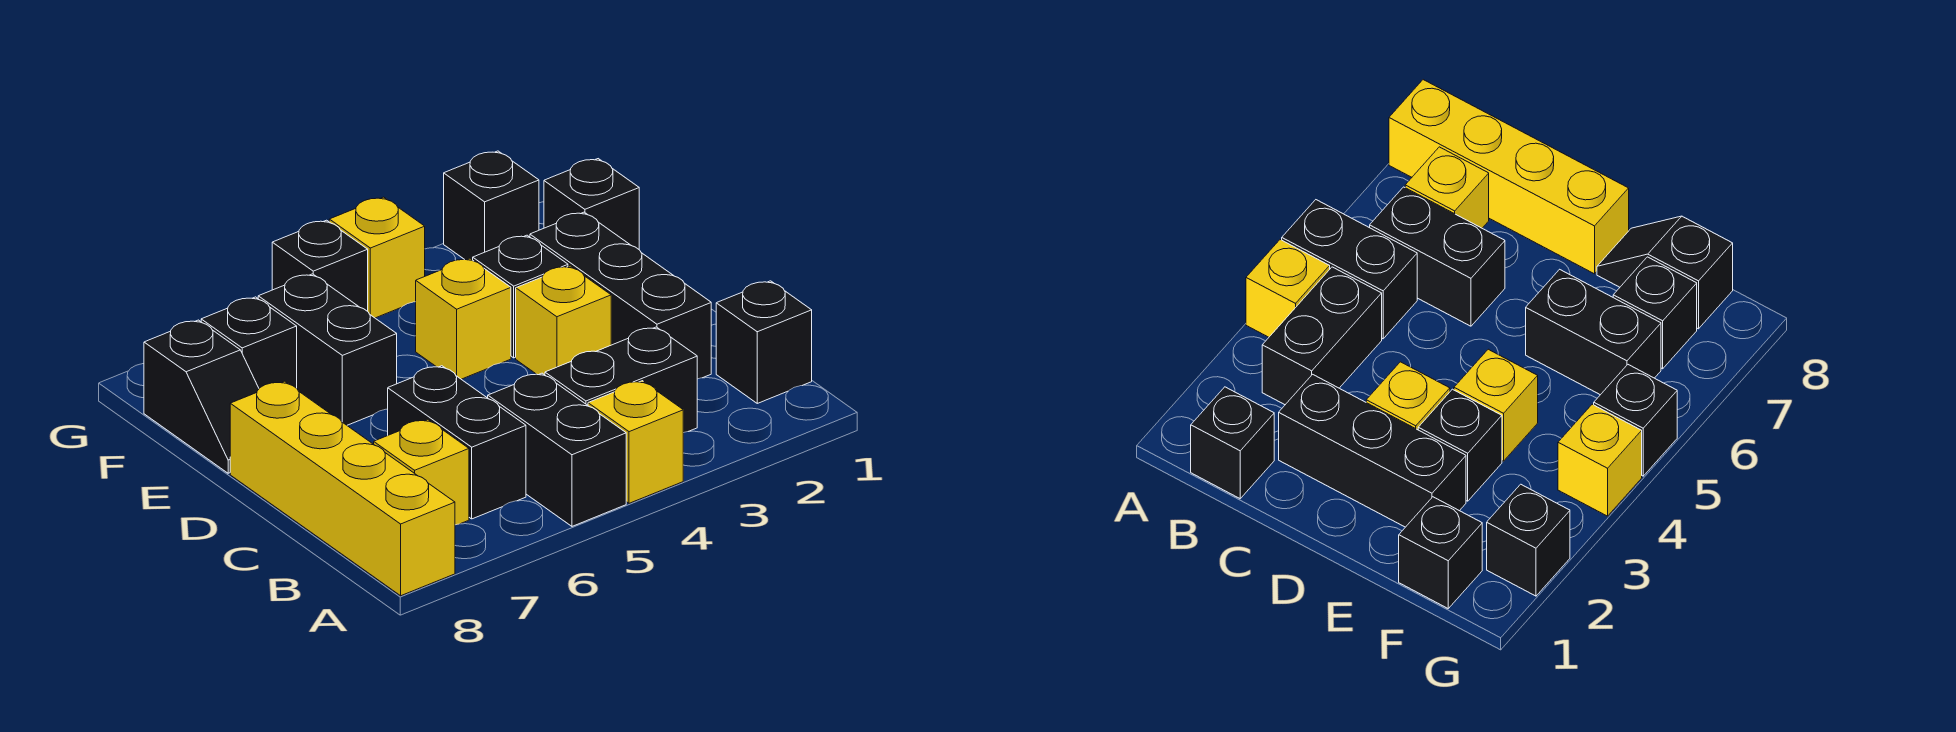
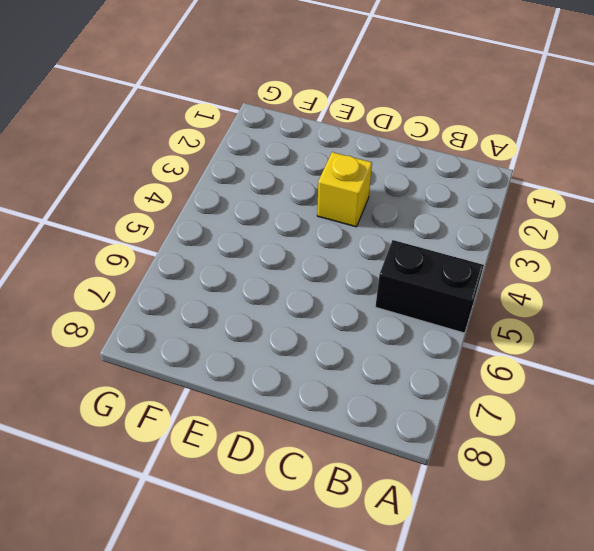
none -> yellow brick A4 level 1
none -> yellow brick A8:D8 level 1
none -> black brick B1 level 1

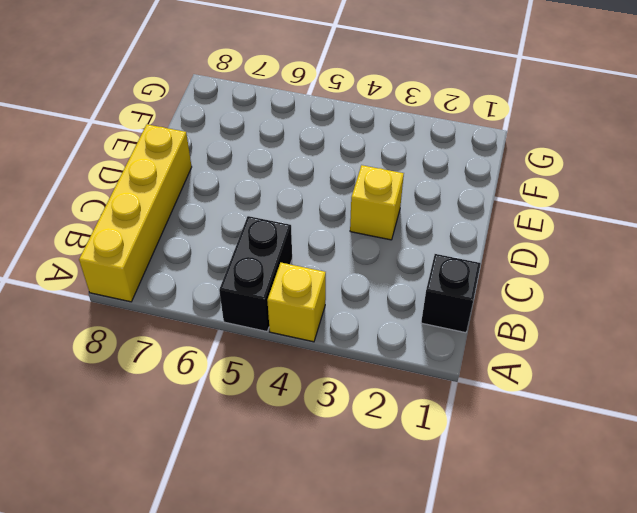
none -> black brick B3:B4 level 1
none -> black brick B6:C6 level 1
none -> yellow brick B7 level 1

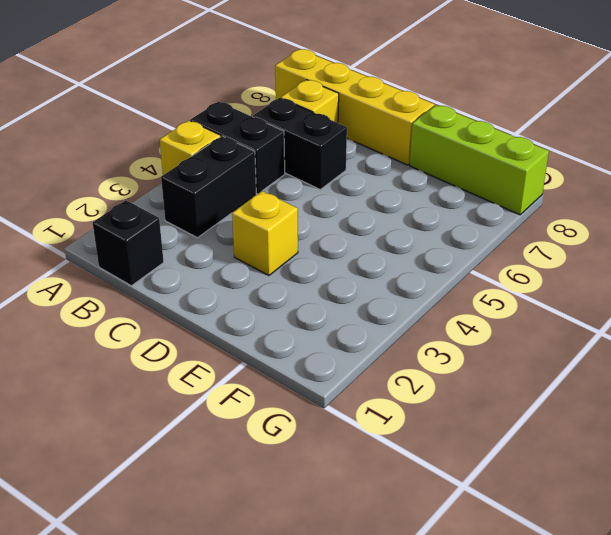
lime brick E8:G8 level 1 -> black slope E8:F8 level 1 top F
none -> black brick C2:E2 level 1
none -> black brick E3 level 1
none -> yellow brick E4 level 1

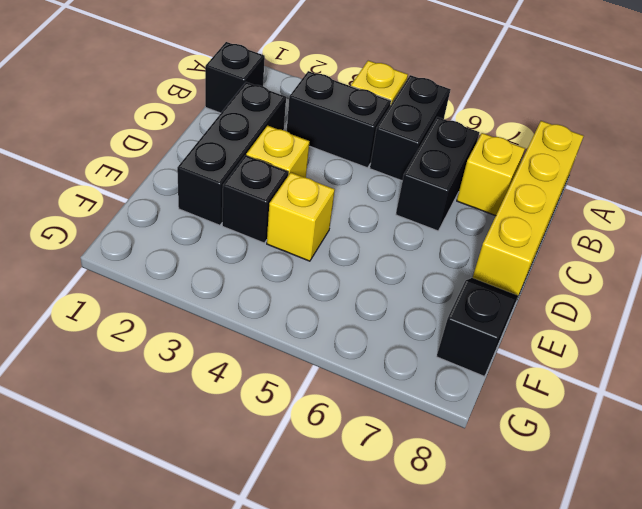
none -> black brick E6:F6 level 1
none -> black brick F1 level 1
none -> black brick F7 level 1

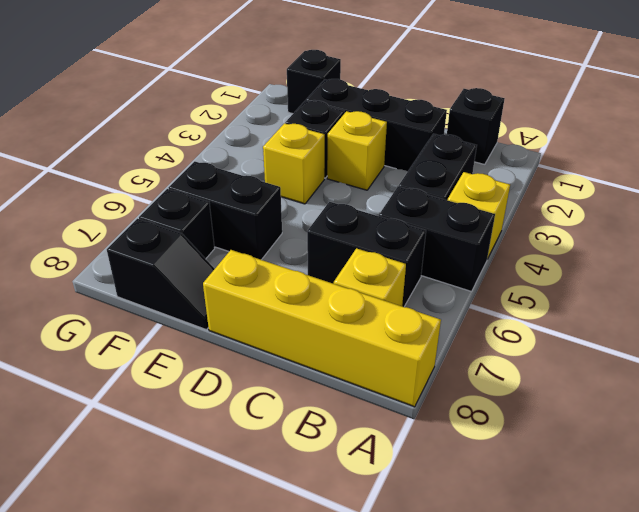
none -> black brick G2 level 1
none -> yellow brick G4 level 1
none -> black brick G5 level 1

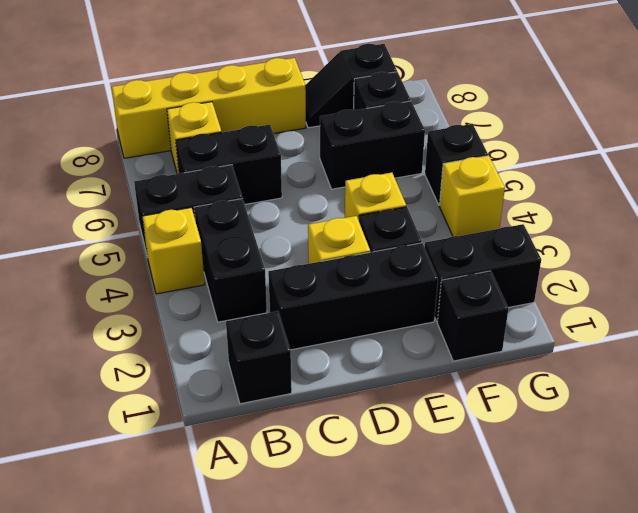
black brick F2:G2 level 1 -> black brick G2 level 1

